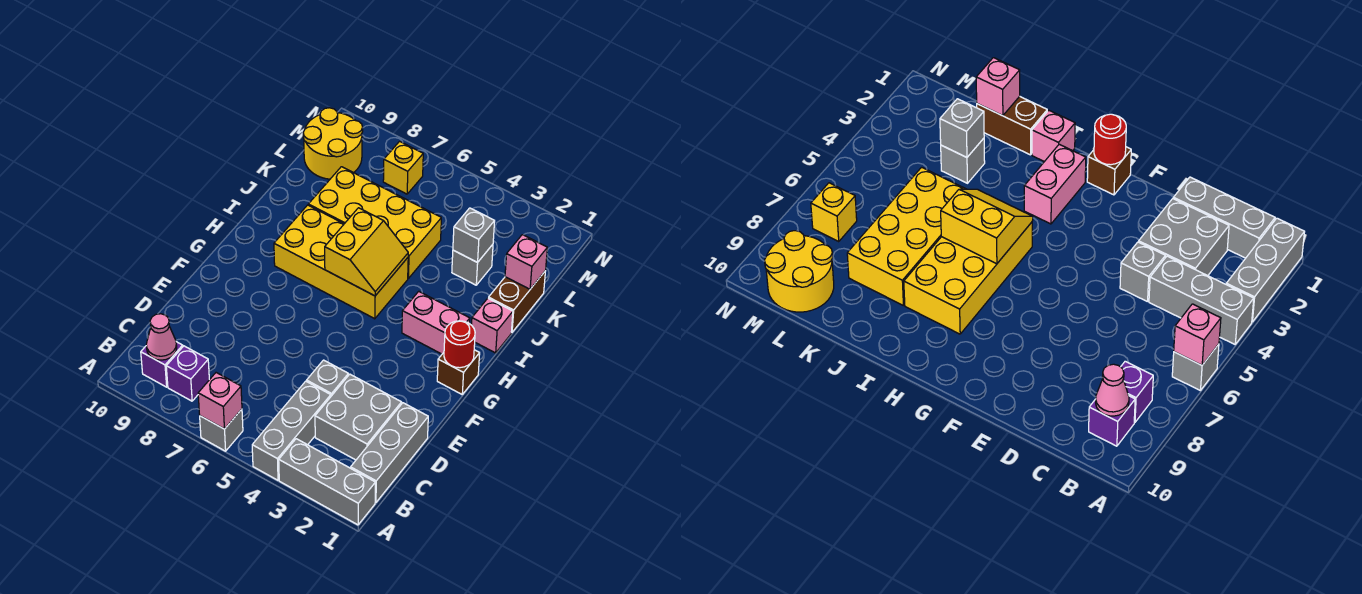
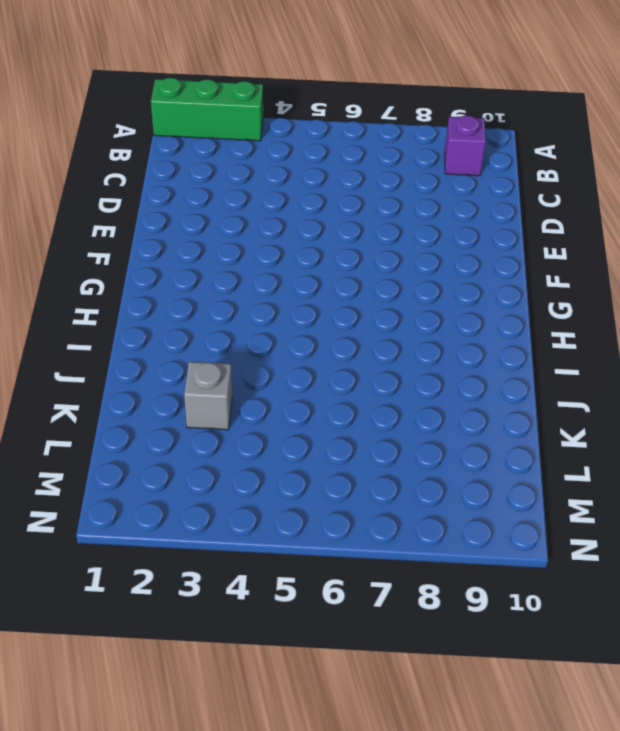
green brick A1:A3 level 1 -> grey brick A1:A3 level 1
none -> grey brick A4:C4 level 1
none -> grey brick A6 level 1
none -> grey brick B1:D1 level 1

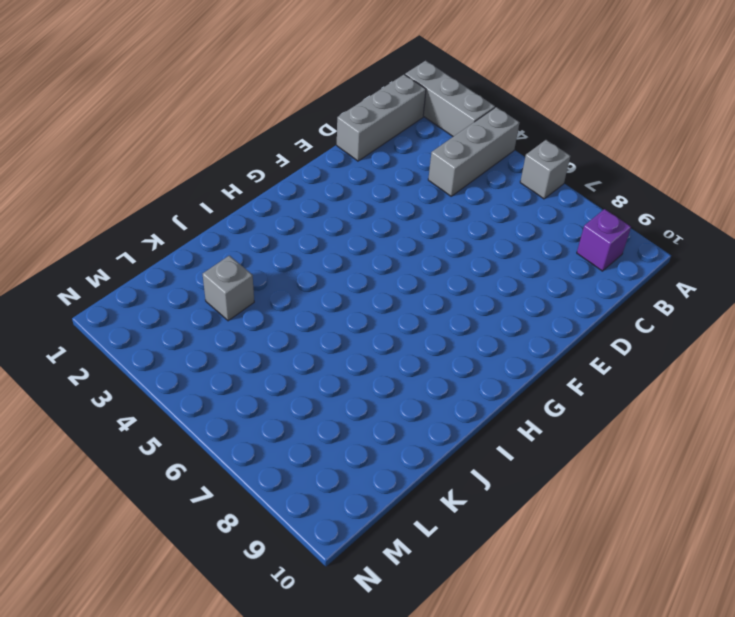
none -> purple brick B8 level 1
none -> grey brick C2:D3 level 1
none -> grey brick D4 level 1

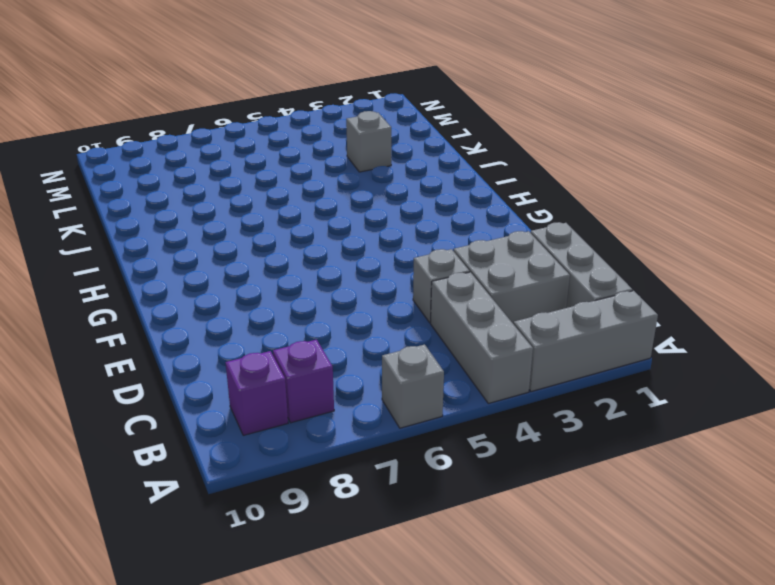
none -> brown brick G1 level 1
none -> pink brick H2:H3 level 1
none -> yellow brick H5:I8 level 1

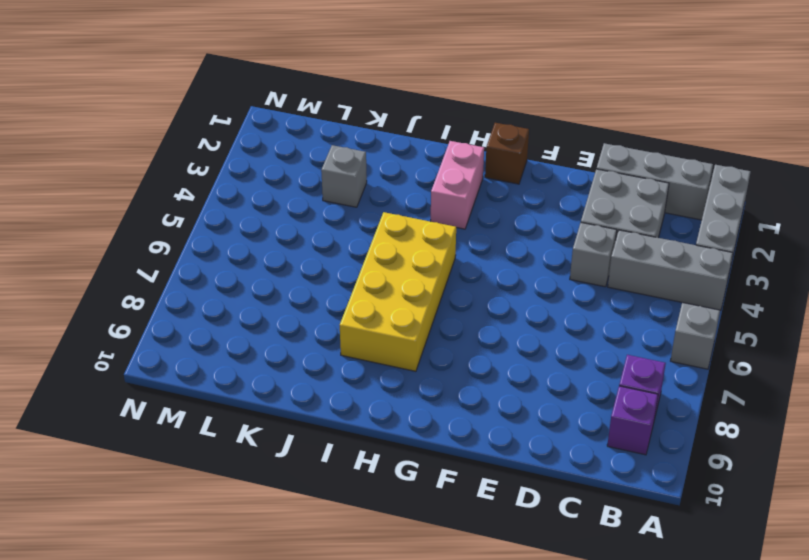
none -> pink brick I1 level 1
none -> brown brick J1:K1 level 1
none -> yellow brick J5:K8 level 1

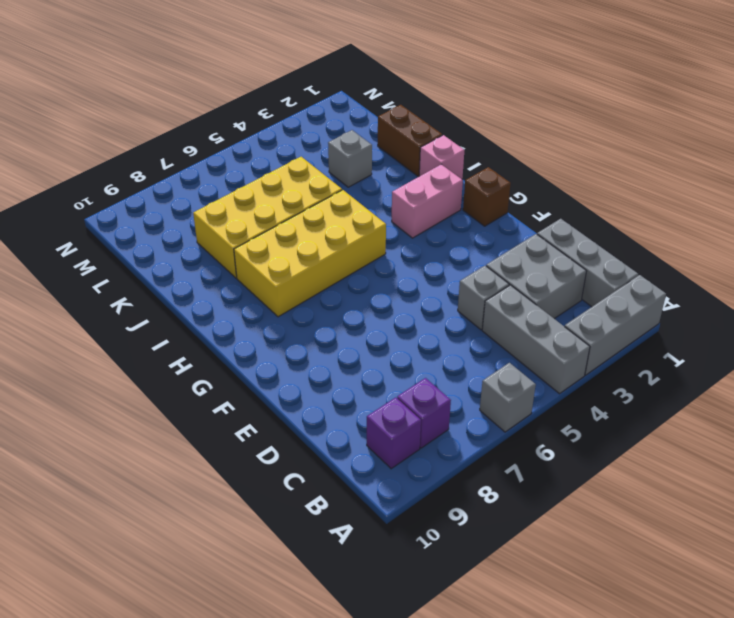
none -> yellow round brick L9:M10 level 1
none -> yellow brick M7 level 1
none -> pink brick A6 level 2

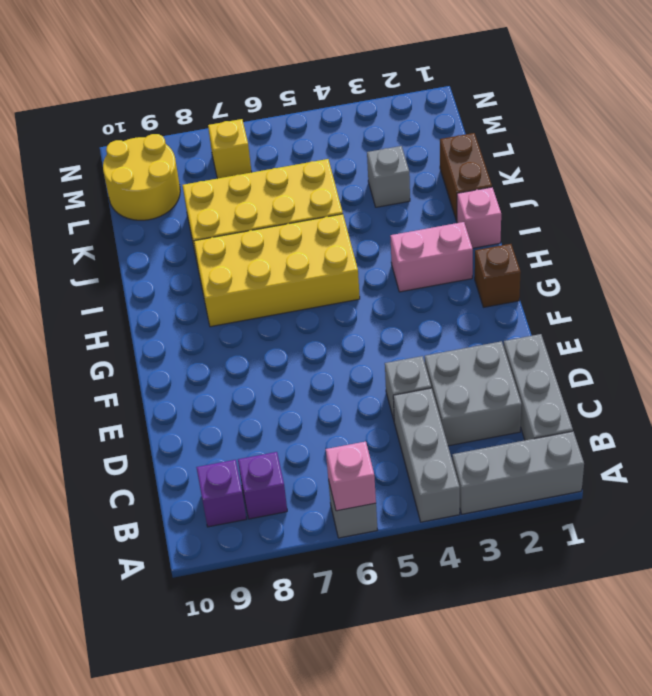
none -> pink cone B9 level 2
none -> red round brick G1 level 2
none -> yellow slope H5:I6 level 2 top 6

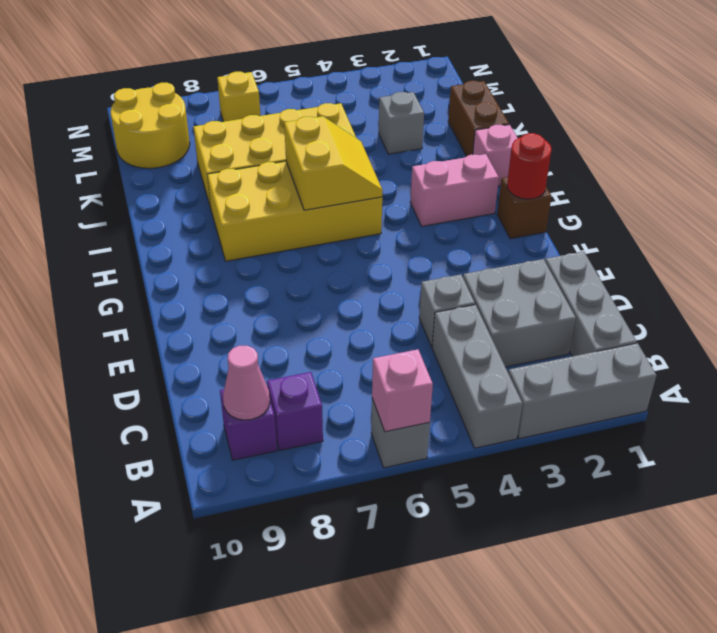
none -> pink brick K1 level 2
none -> grey brick K3 level 2

